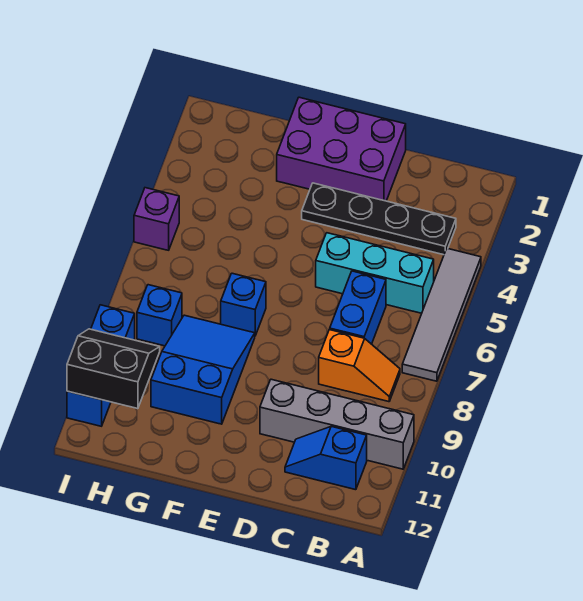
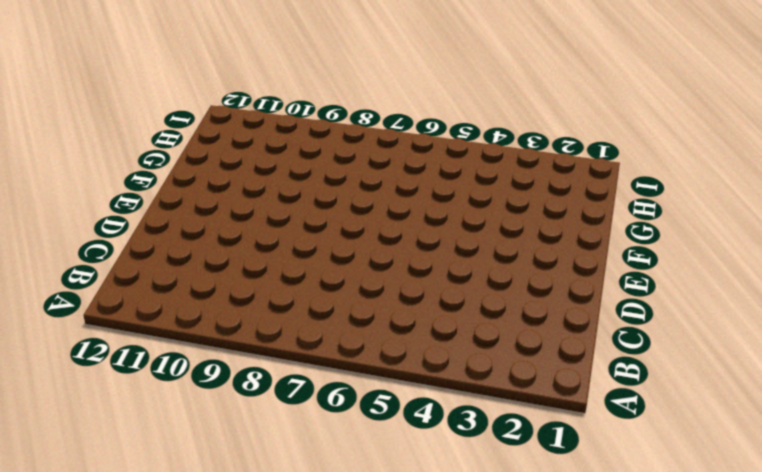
none -> grey tile A4:A7 level 1
none -> grey brick A10:D10 level 1
none -> black plate B3:E3 level 1

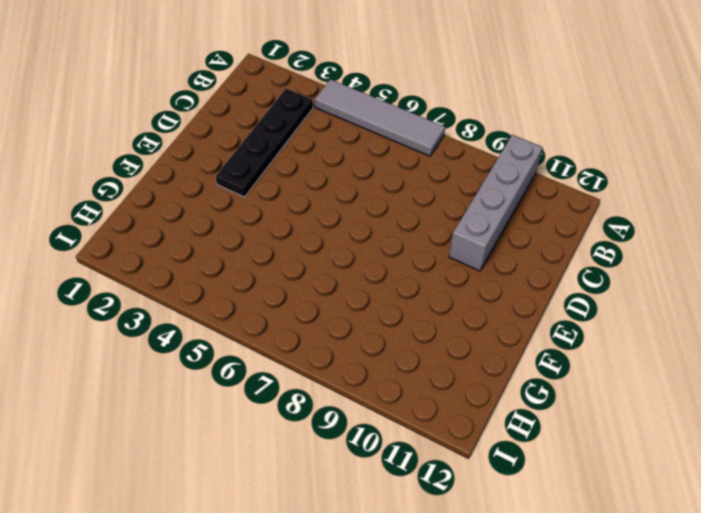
none -> cyan brick B5:D5 level 1
none -> orange slope B8:C8 level 1 top C
none -> blue slope B11:C11 level 1 top B

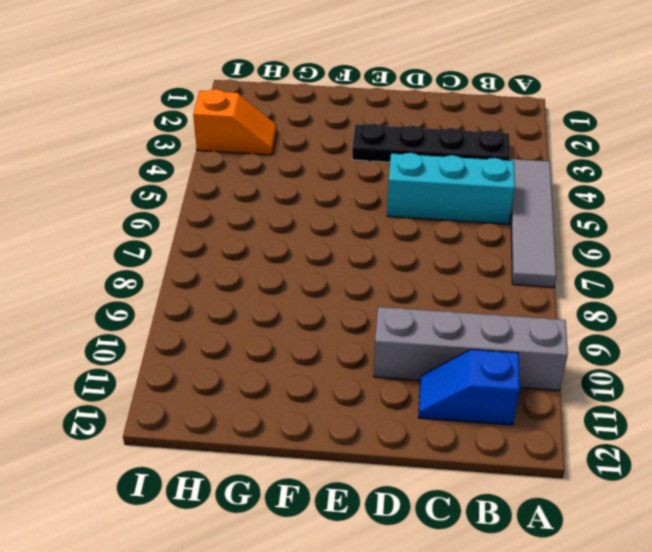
orange slope H3:I3 level 1 top I -> orange slope B8:C8 level 1 top C
none -> blue brick C6:C7 level 1
none -> purple brick D1:F2 level 1
none -> blue brick F7 level 1

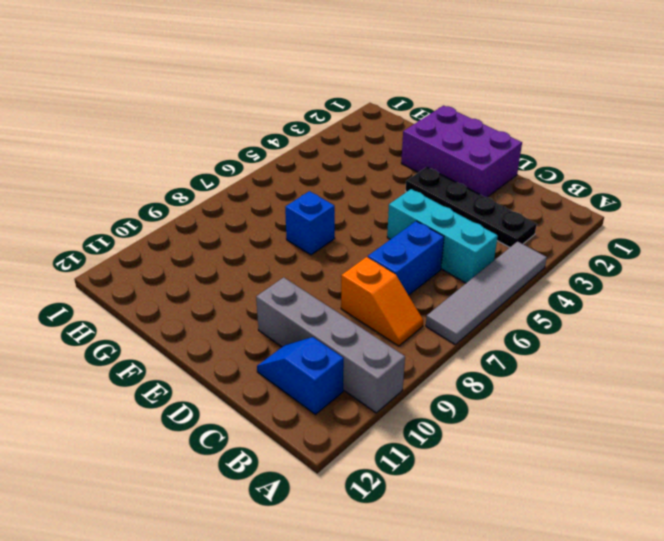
none -> blue slope F8:G10 level 1 top 10
none -> blue brick H8 level 1
none -> purple brick I5 level 1

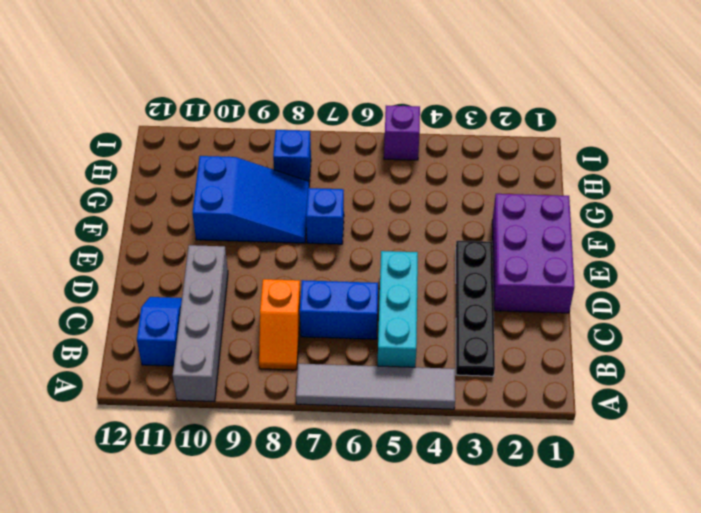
none -> blue brick I9:I11 level 1
none -> black slope H10:I11 level 2 top 11

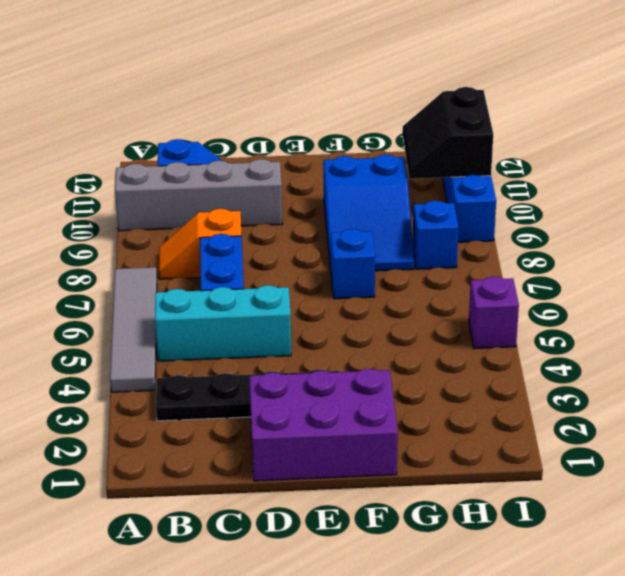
black slope H10:I11 level 2 top I -> black slope H10:I11 level 2 top 11

